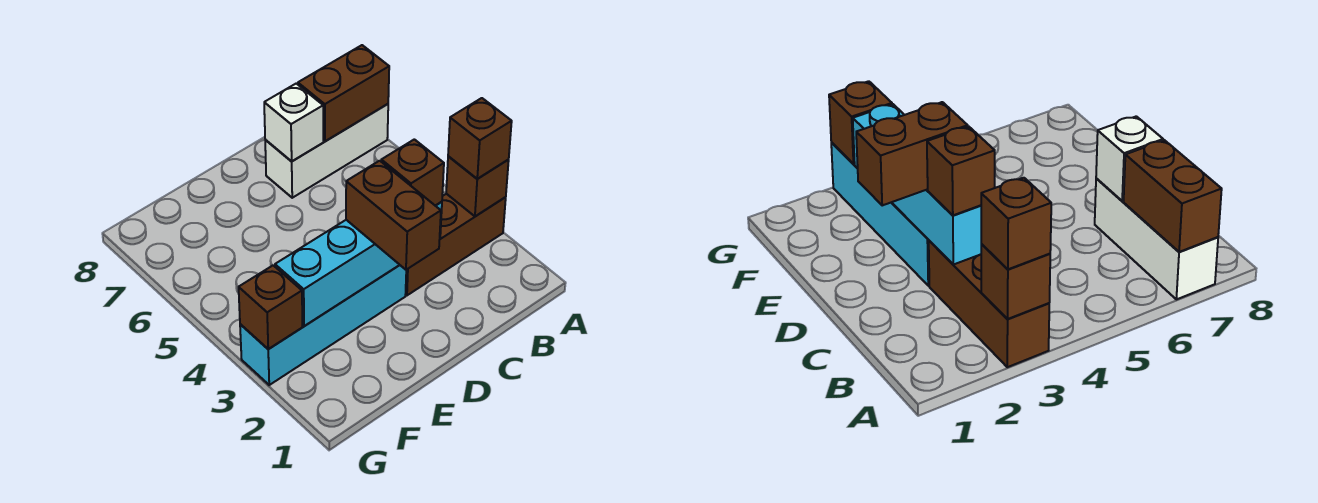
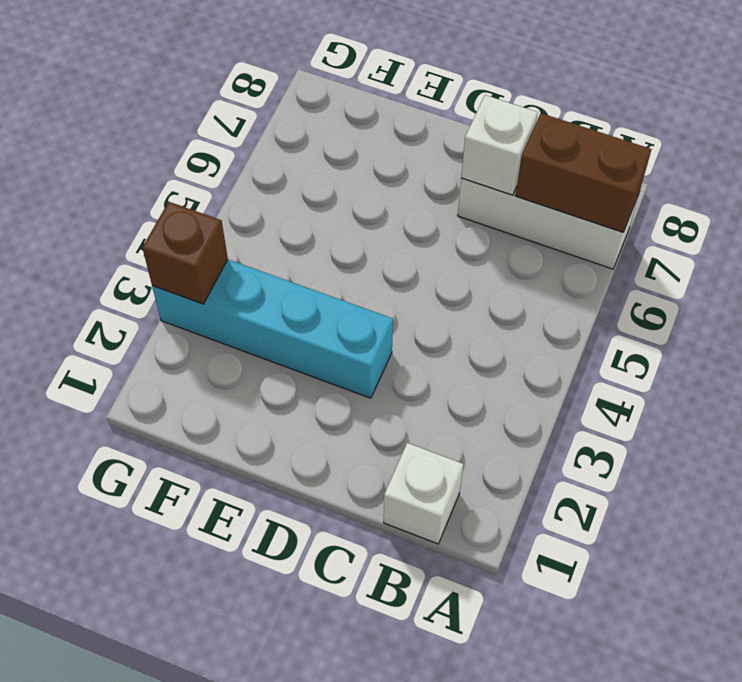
white brick B1 level 1 -> none
none -> brown brick A3:C3 level 1
none -> brown brick A3 level 2

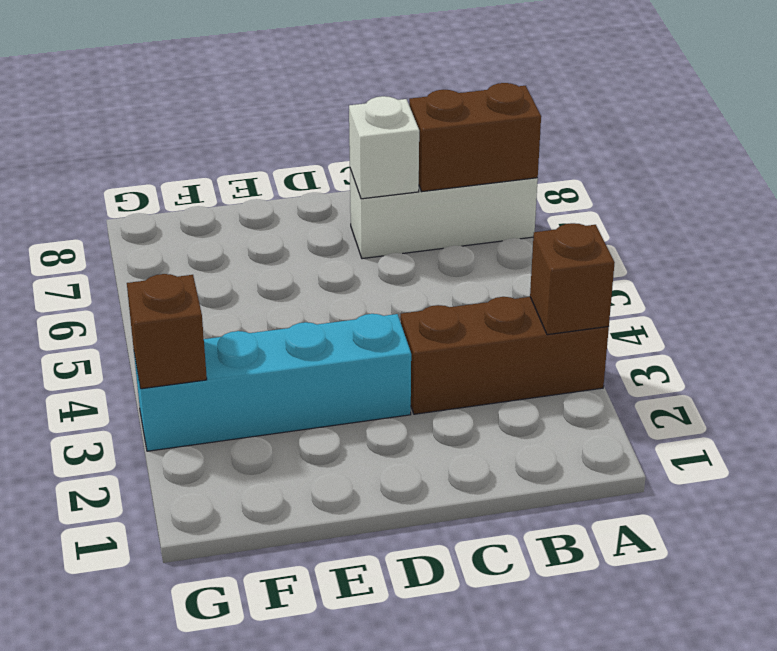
none -> cyan brick C3:F3 level 2
none -> brown brick A3 level 3

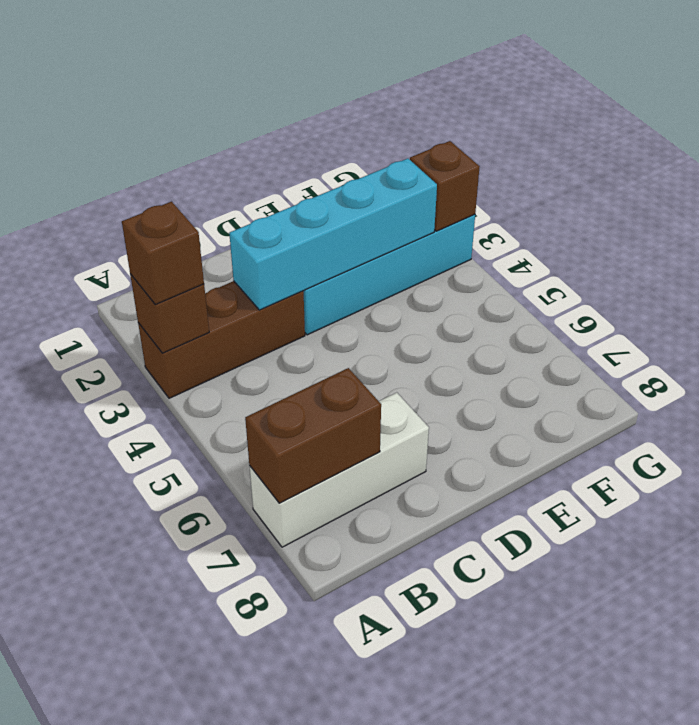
none -> white brick C7 level 2
none -> brown brick C3 level 3

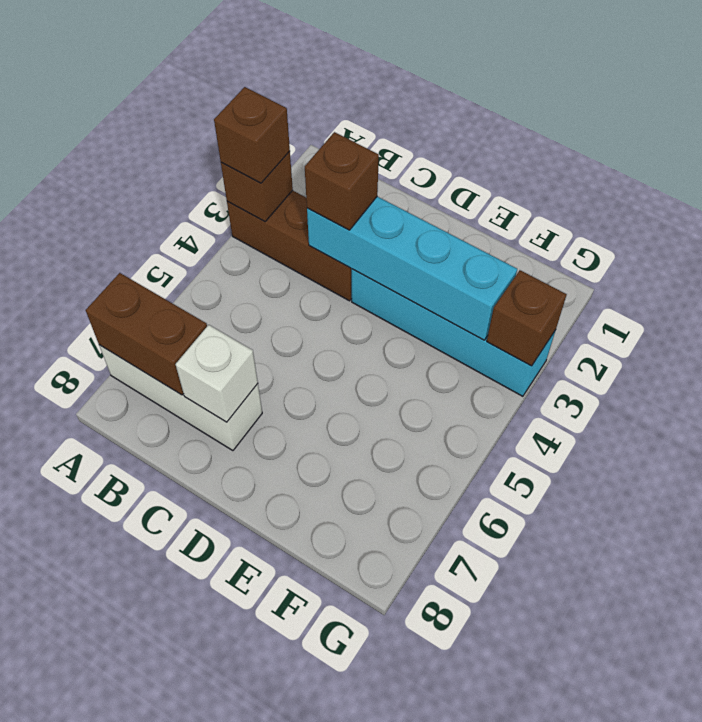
none -> brown brick D2:D3 level 3

